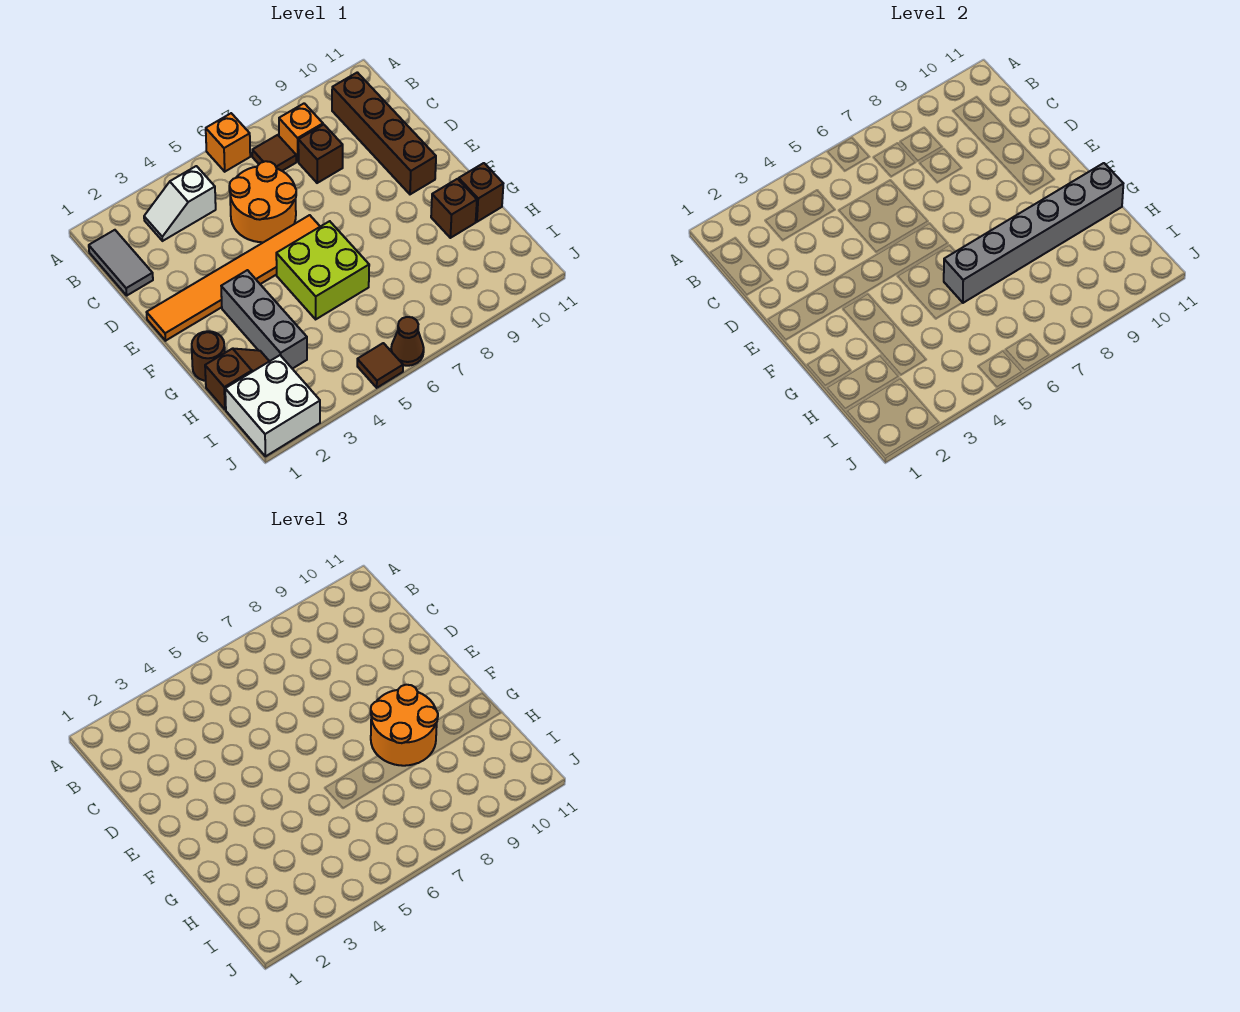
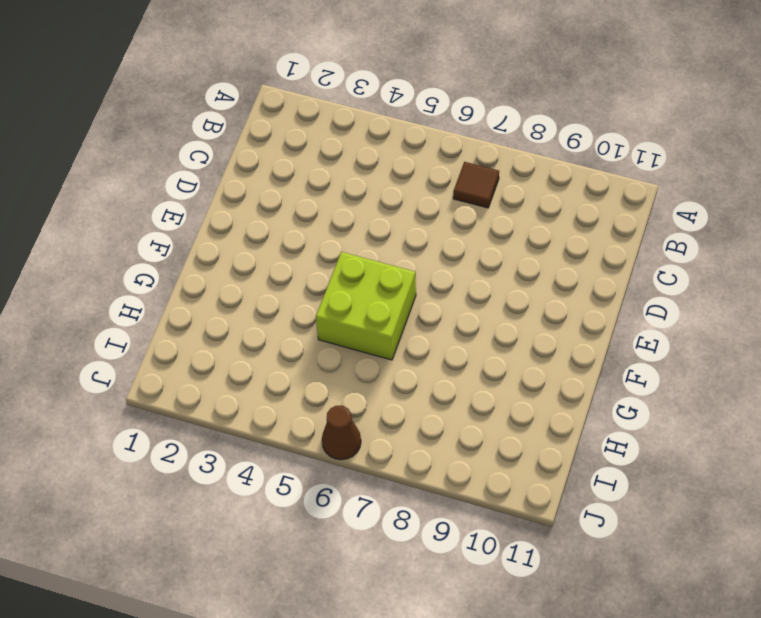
none -> orange brick A6 level 1
none -> grey tile B1:C1 level 1
none -> white slope B3:B4 level 1 top 4

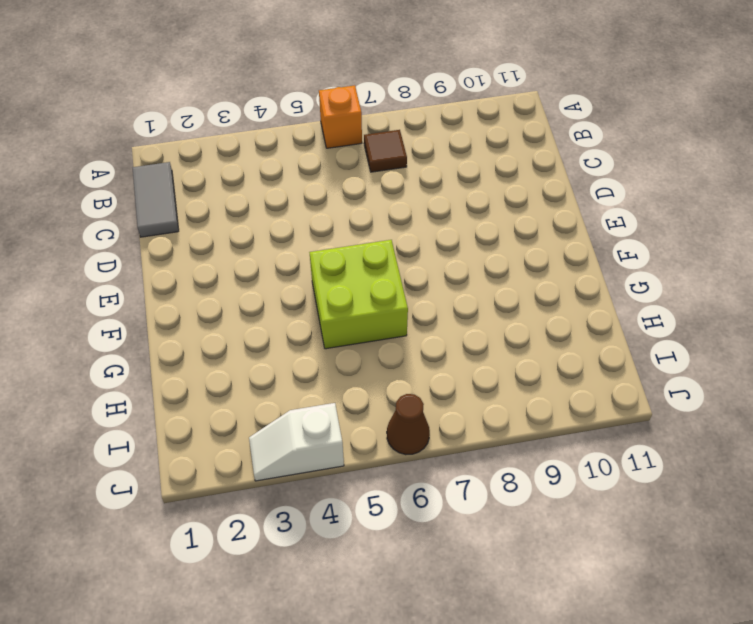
white slope J3:J4 level 1 top 4 -> white slope B3:B4 level 1 top 4
none -> orange brick B8 level 1
none -> brown brick B10:E10 level 1
none -> orange round brick C5:D6 level 1

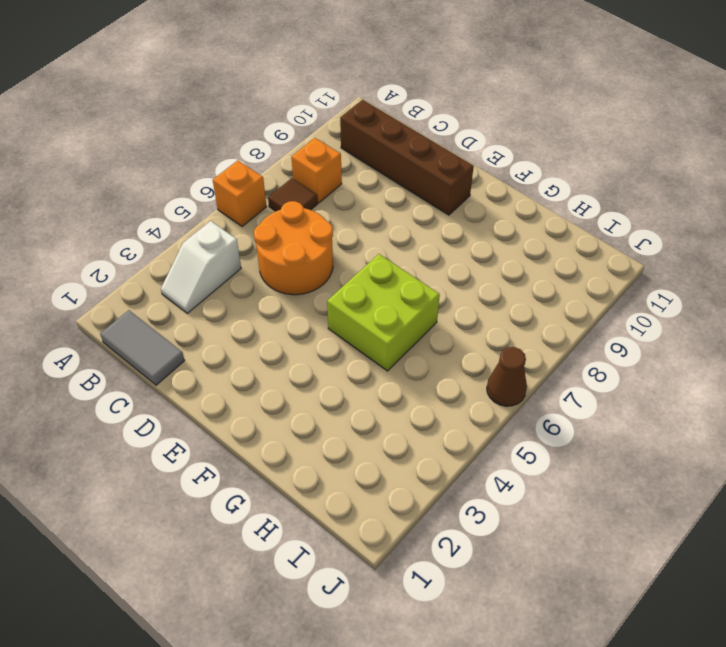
none -> brown brick C8 level 1
none -> orange tile E1:E6 level 1
none -> grey brick F3:H3 level 1

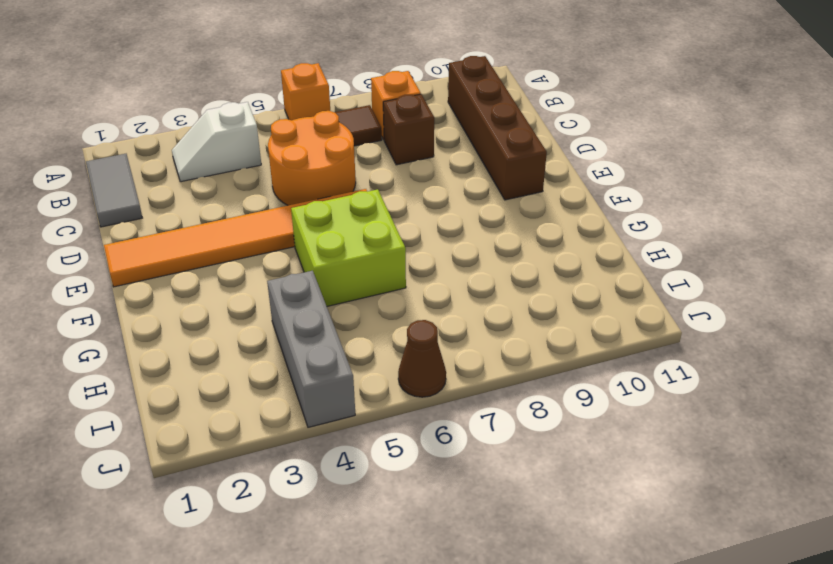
grey brick H4:J4 level 1 -> grey brick F3:H3 level 1
none -> brown round brick G1 level 1
none -> brown brick G10 level 1
none -> brown brick G11 level 1

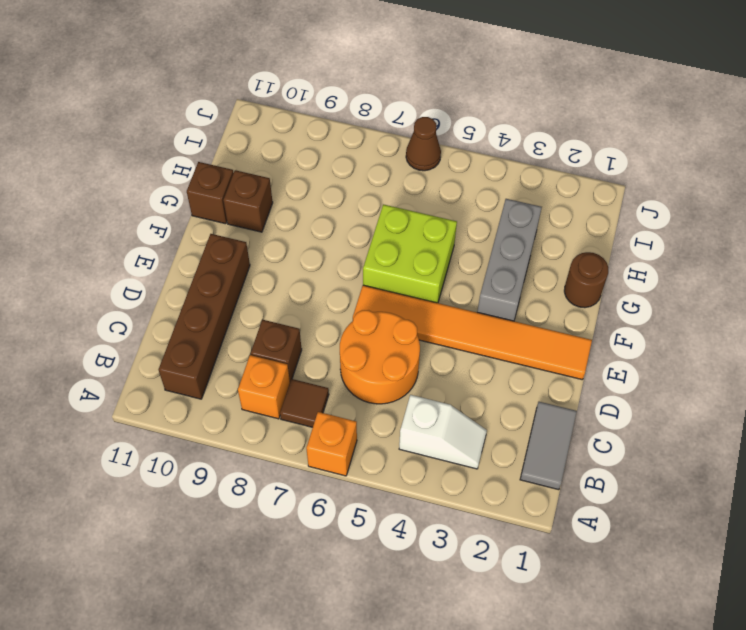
none -> brown slope H1:H2 level 1 top 1
none -> white brick I1:J2 level 1
none -> brown tile J5 level 1

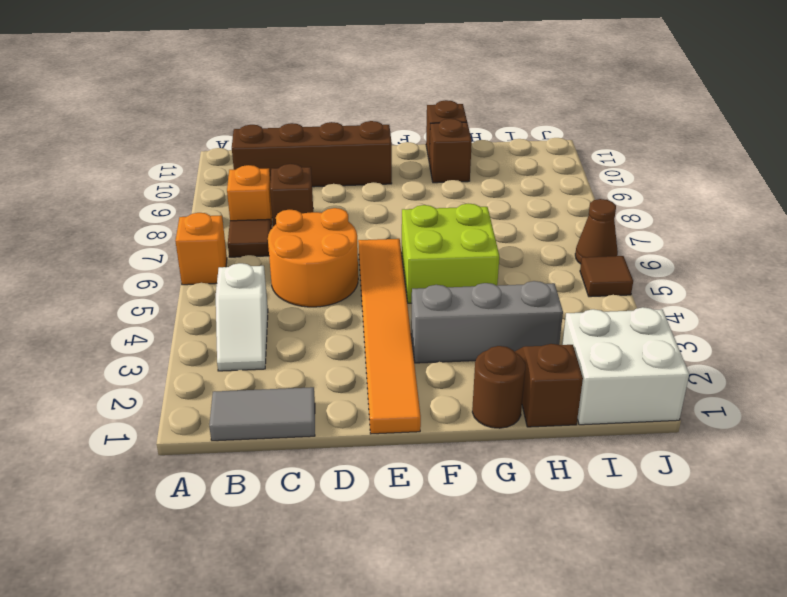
none -> grey brick G6:G11 level 2
none -> orange round brick F8:G9 level 3

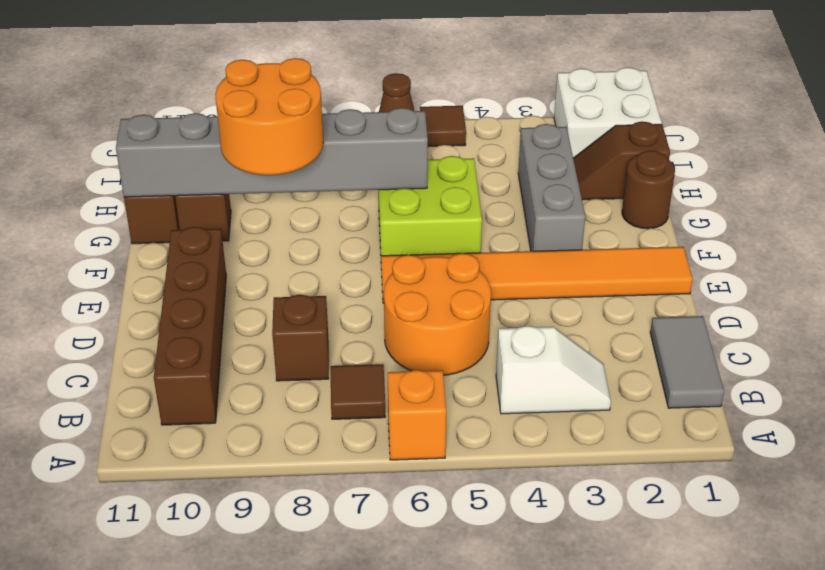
none -> orange brick B8 level 1

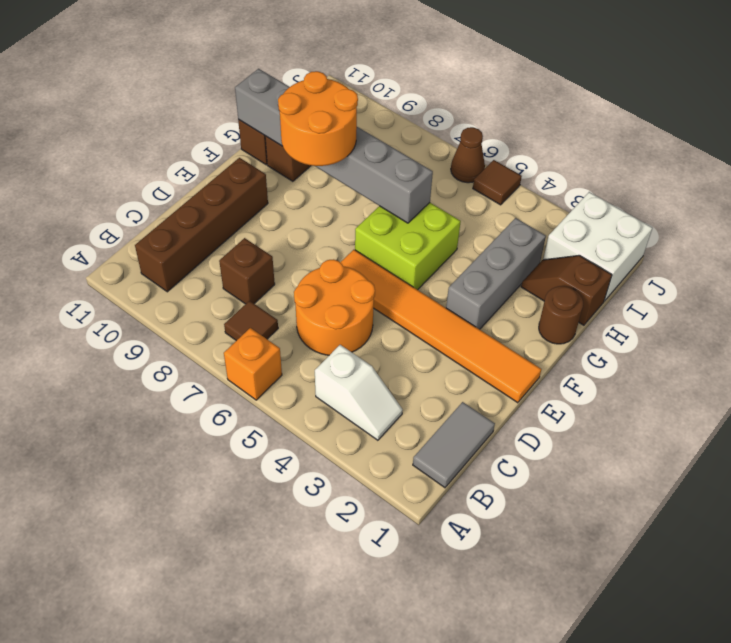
none -> orange brick B8 level 1

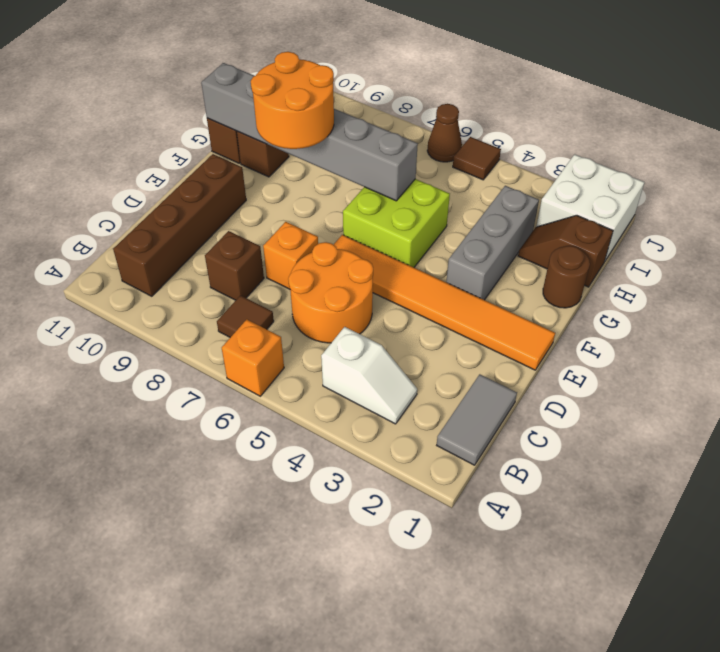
orange brick D7 level 1 -> orange brick B8 level 1

